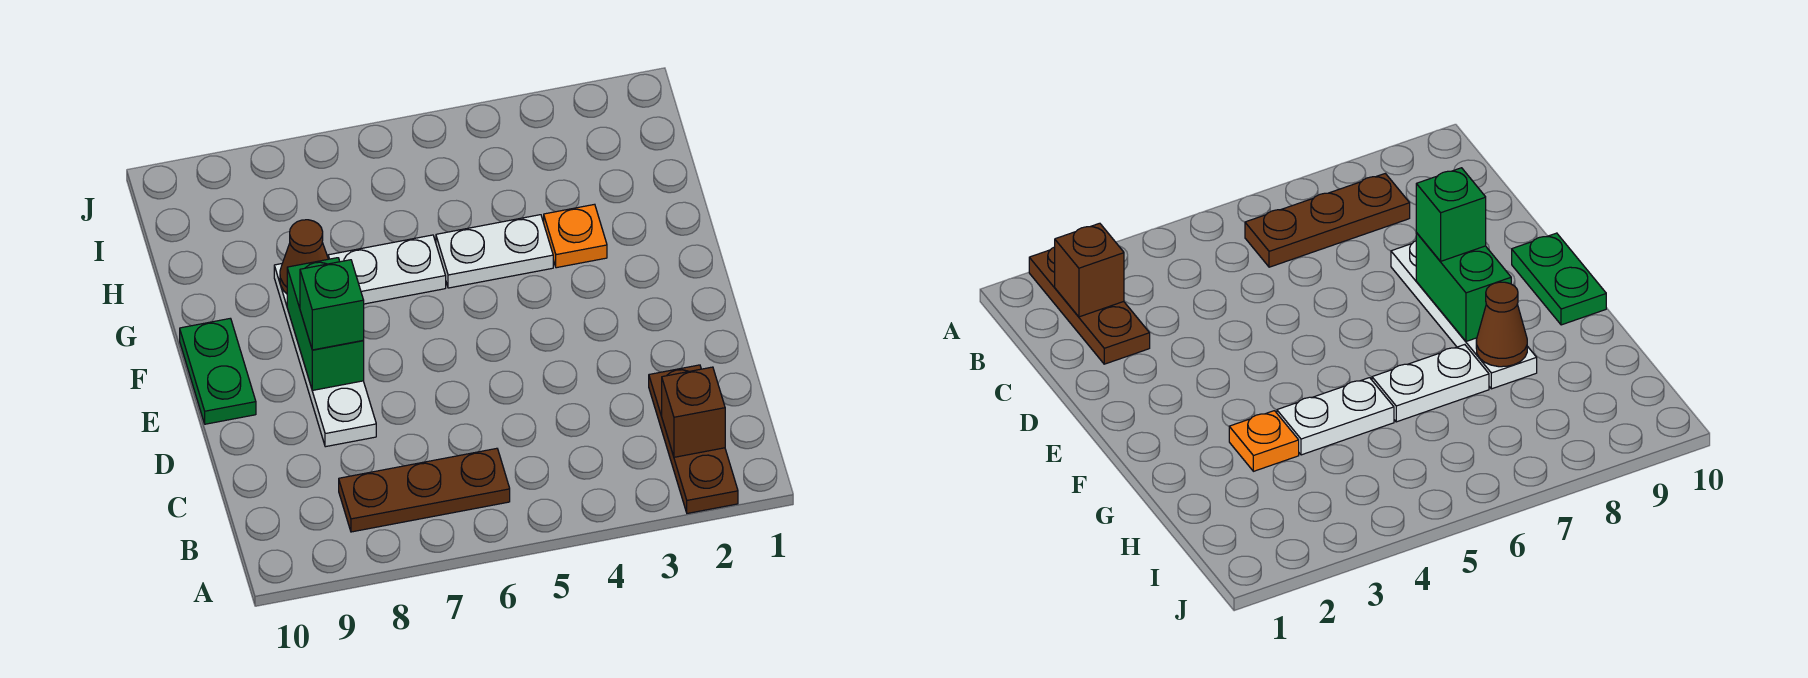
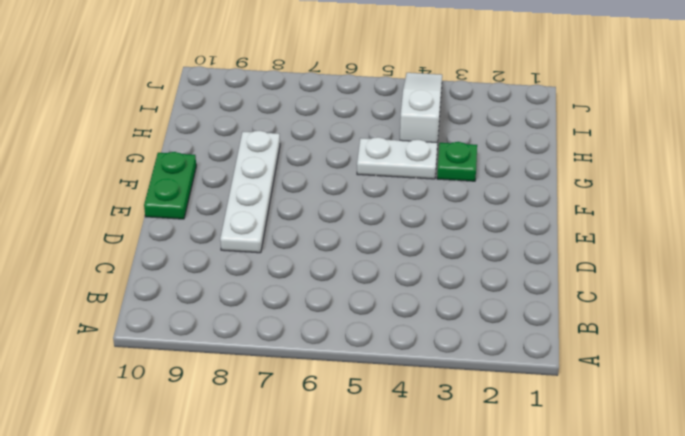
green plate G3 level 1 -> orange plate G3 level 1
white slope H4:J4 level 1 top H -> none
none -> brown plate A2:C2 level 1
none -> brown plate B6:B8 level 1

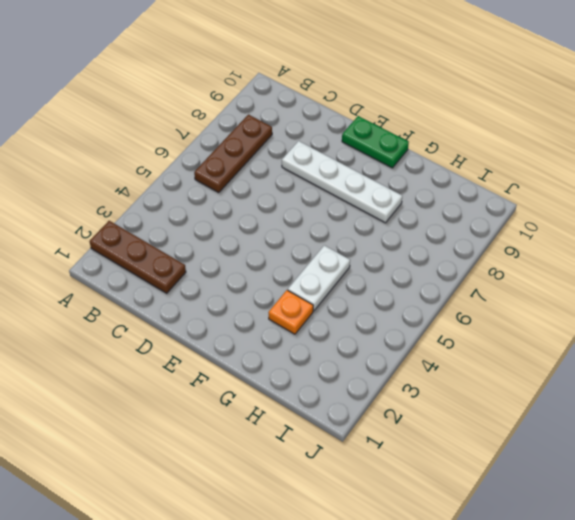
none -> white plate G6:G7 level 1
none -> brown brick B2 level 2

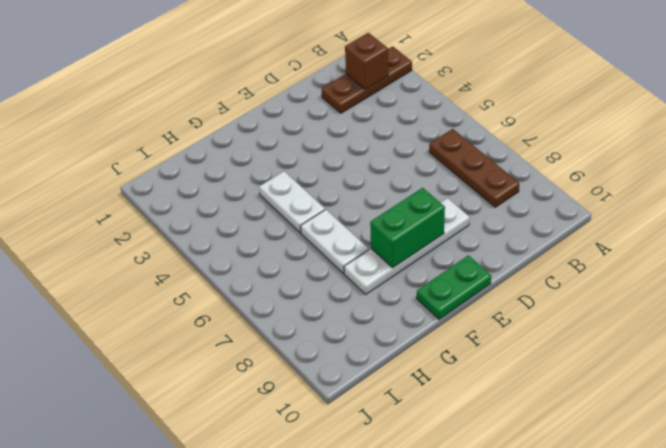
none -> orange plate G3 level 1
none -> brown cone G8 level 2

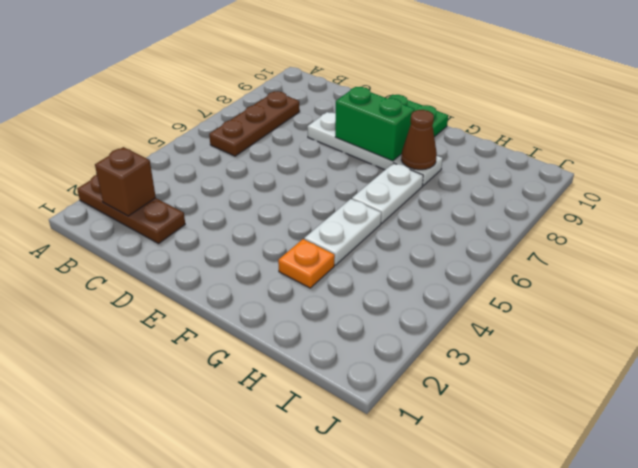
none -> green brick E8 level 3

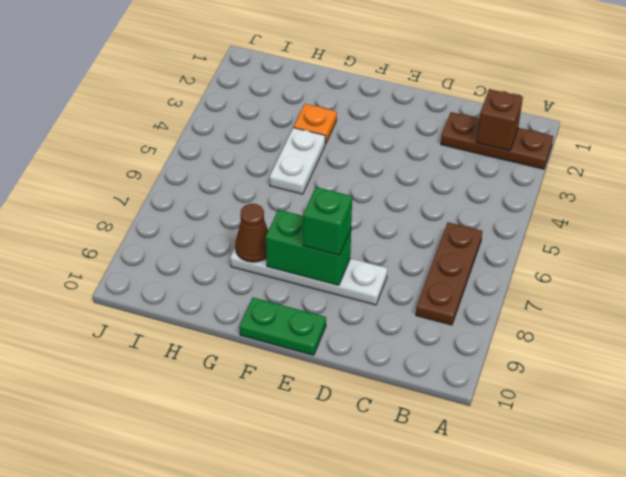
none -> white plate G6:G7 level 1

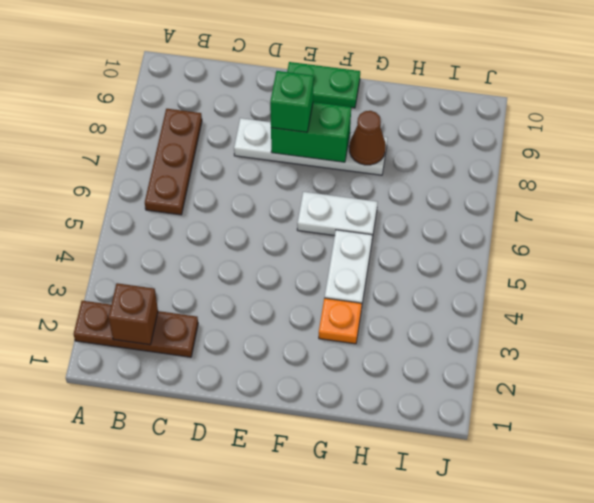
white plate F6:G6 level 1 -> white plate G6:G7 level 1

